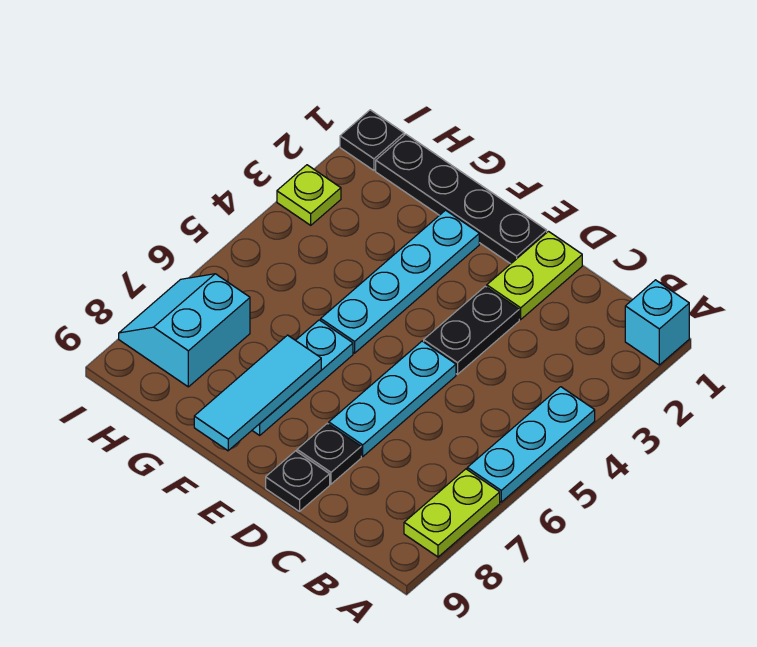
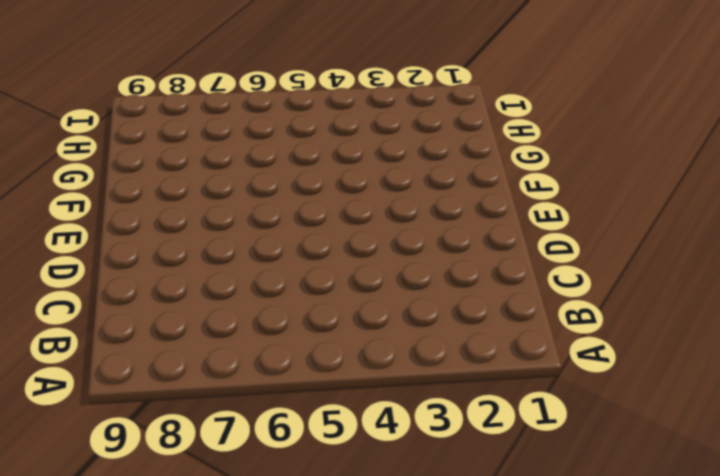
none -> cyan brick A1 level 1
none -> cyan plate A4:A6 level 1
none -> lime plate A7:A8 level 1

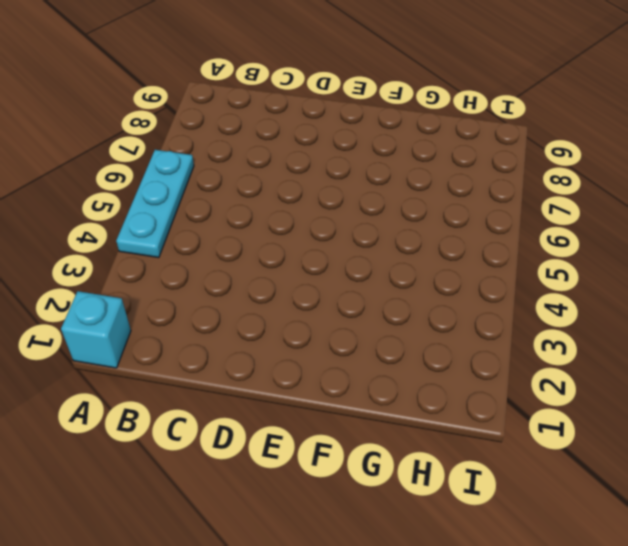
none -> lime plate A7:A8 level 1
none -> lime plate D1:D2 level 1
none -> black plate D3:D4 level 1

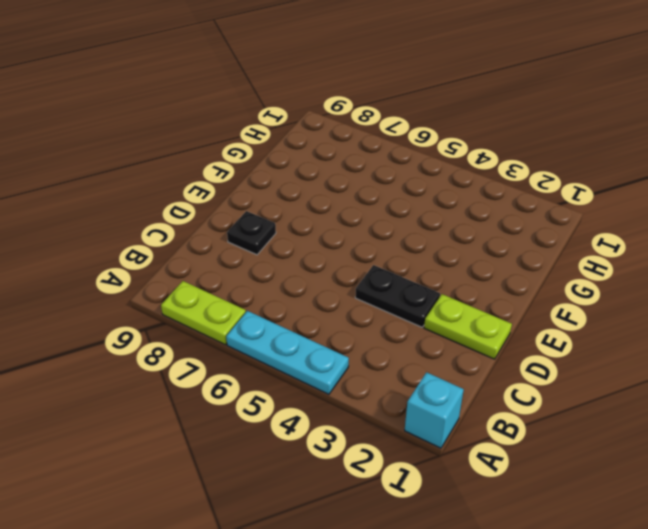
none -> cyan plate D5:D7 level 1
none -> black plate D9 level 1
none -> black plate E1:H1 level 1

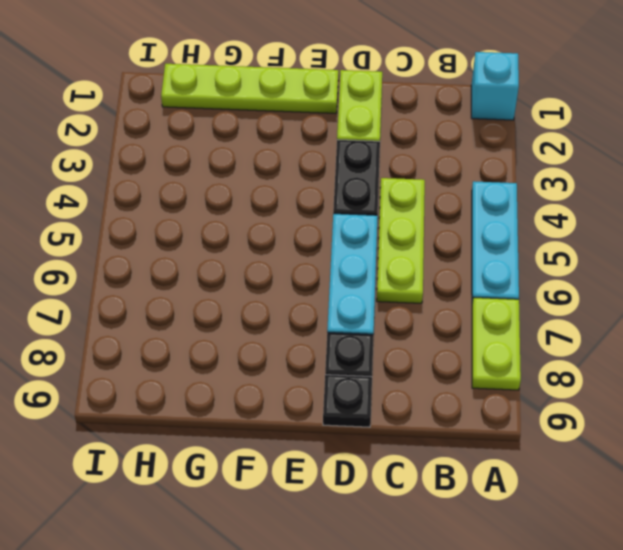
lime plate C4:C6 level 1 -> none
lime plate E1:H1 level 1 -> black plate E1:H1 level 1
none -> cyan plate F2:F5 level 1
none -> cyan plate F6:F8 level 1
none -> cyan slope H7:I8 level 1 top H

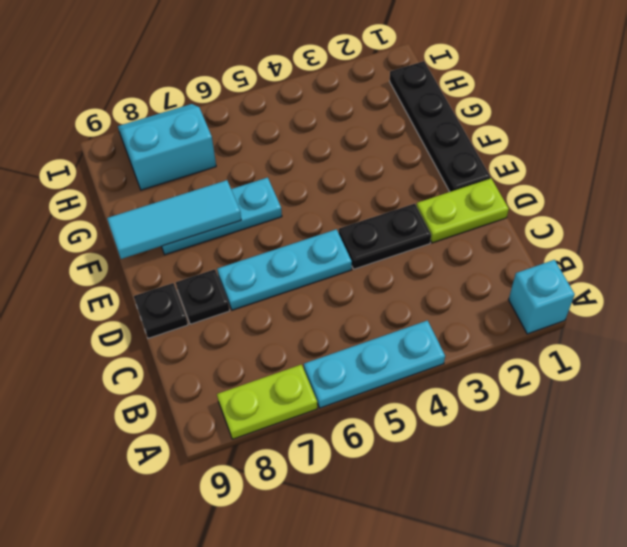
none -> cyan plate F2:F5 level 1
none -> black plate I1 level 1
none -> lime plate I3 level 1

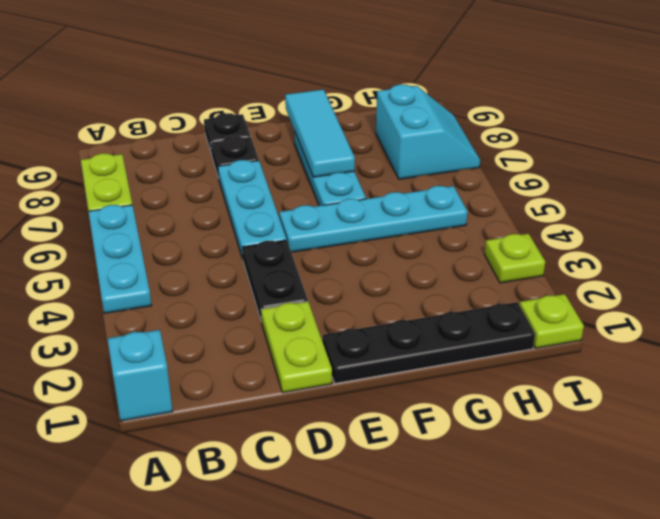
cyan plate E5:H5 level 1 -> cyan plate F2:F5 level 1
lime plate I1 level 1 -> black plate I1 level 1

